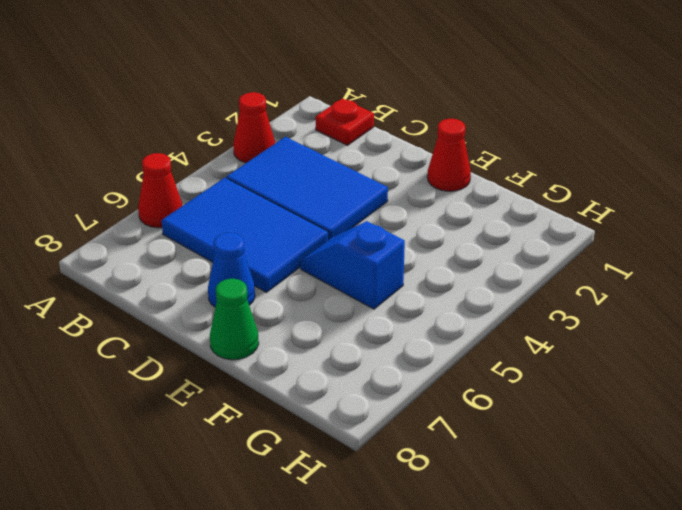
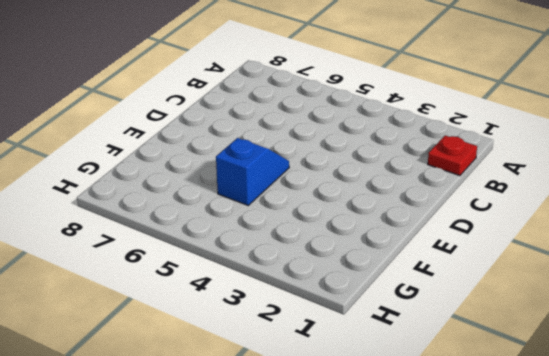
none -> red cone A3 level 1
none -> red cone A6 level 1

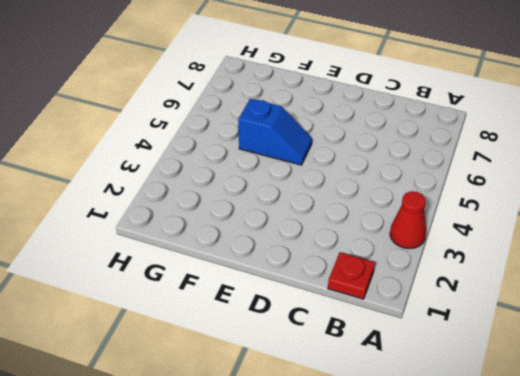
none -> red cone A6 level 1
none -> blue tile B3:D4 level 1

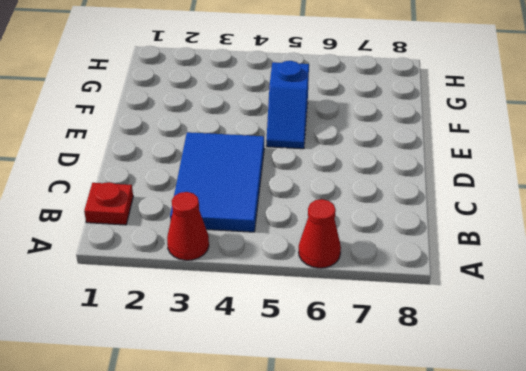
none -> blue tile B5:D6 level 1
none -> blue cone D7 level 1

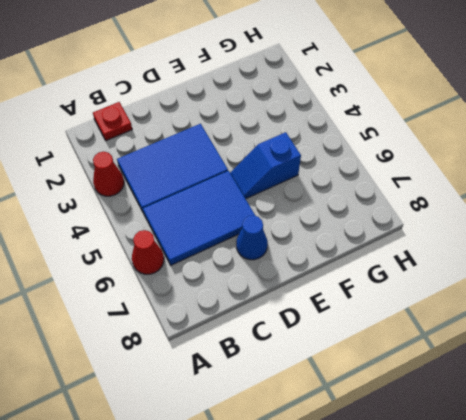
none -> red cone E1 level 1
none -> green cone E8 level 1

